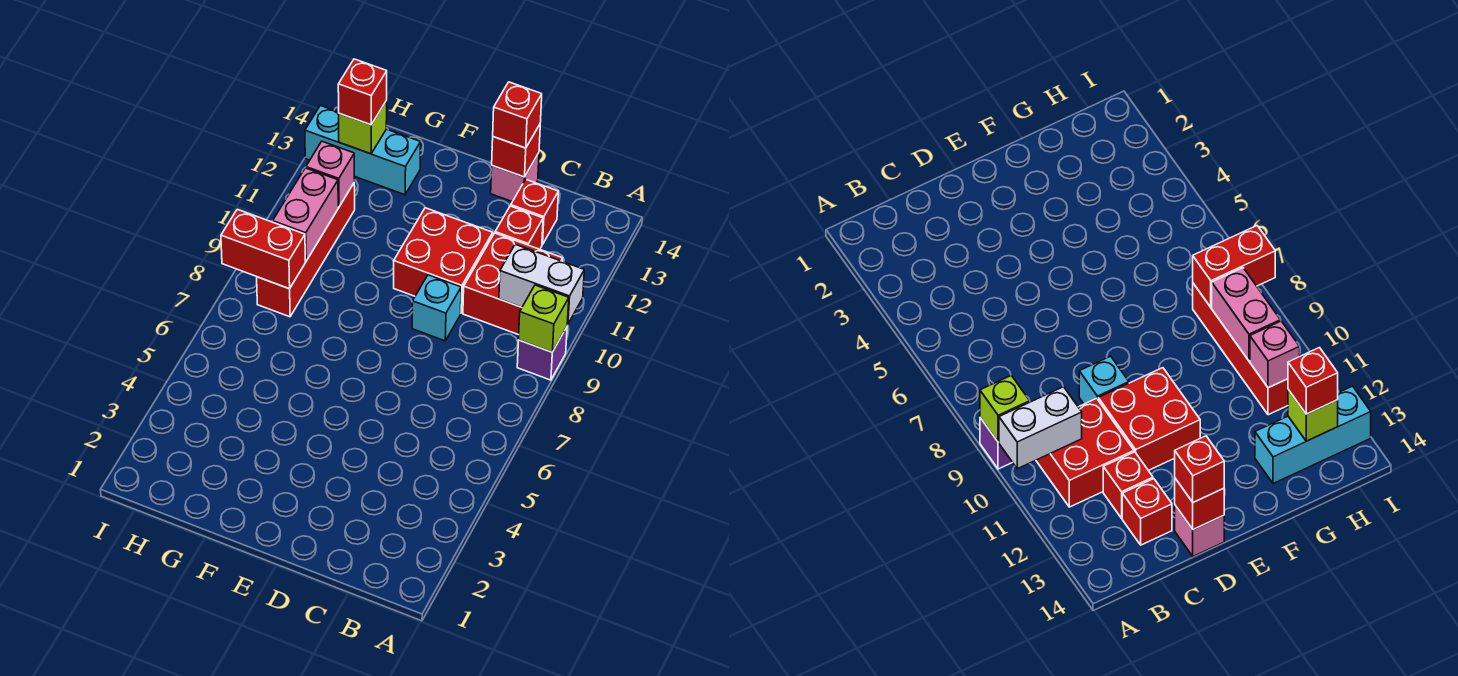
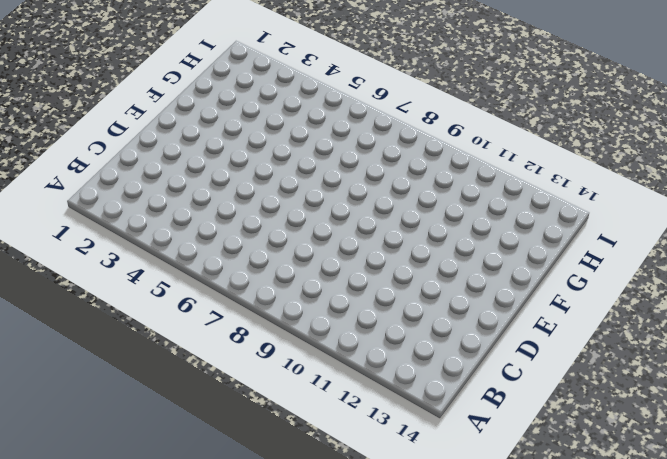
none -> purple brick A9 level 1
none -> red brick B10:C11 level 1
none -> red brick C12 level 1

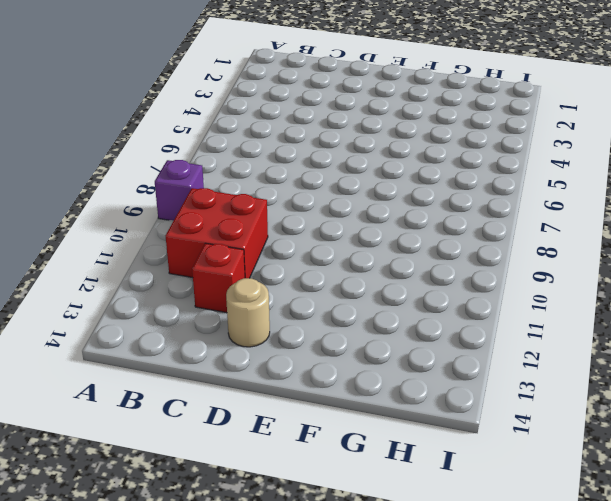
tan round brick D13 level 1 -> none
none -> red brick C13 level 1
none -> cyan brick D9 level 1
none -> red brick D10:E11 level 1

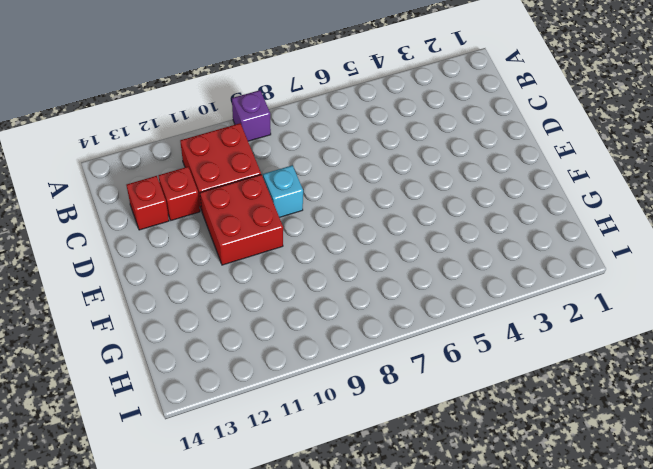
none -> pink brick D14 level 1
none -> cyan brick G13:I13 level 1
none -> red brick H8:H11 level 1

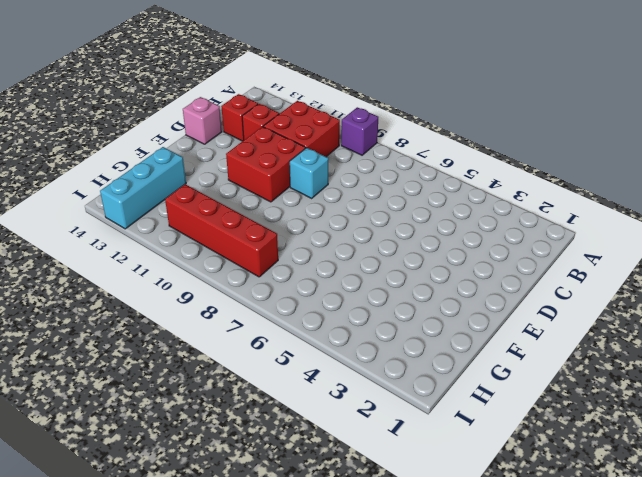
none -> lime brick A9 level 2
none -> white brick A10:B10 level 2
none -> red brick D14 level 2

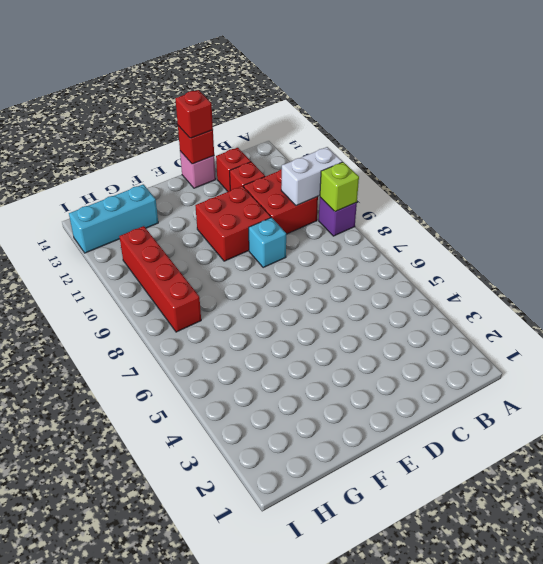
none -> red brick H8:I8 level 2
none -> pink brick H9:H10 level 2
none -> pink brick H11 level 2

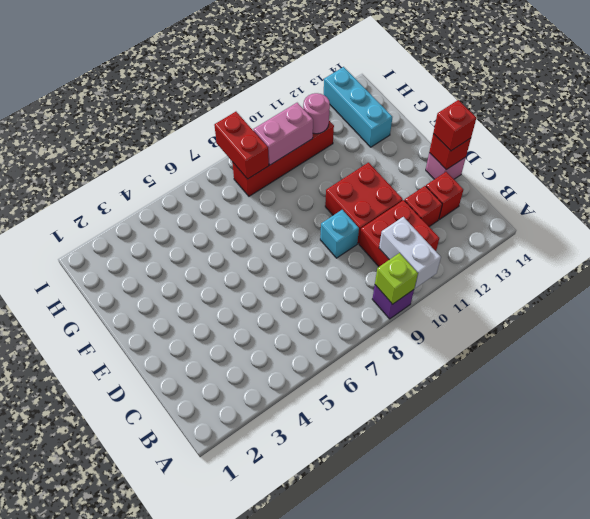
pink round brick H11 level 2 -> pink brick H11 level 2
none -> lime brick H13 level 2
none -> red brick H13 level 3

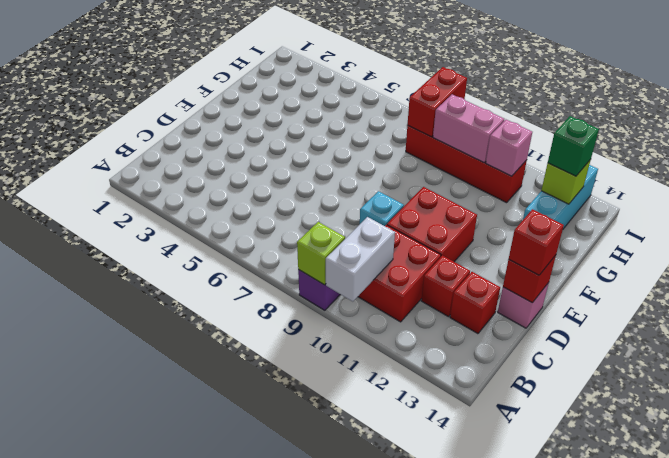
green brick H13 level 3 -> red brick H13 level 3

